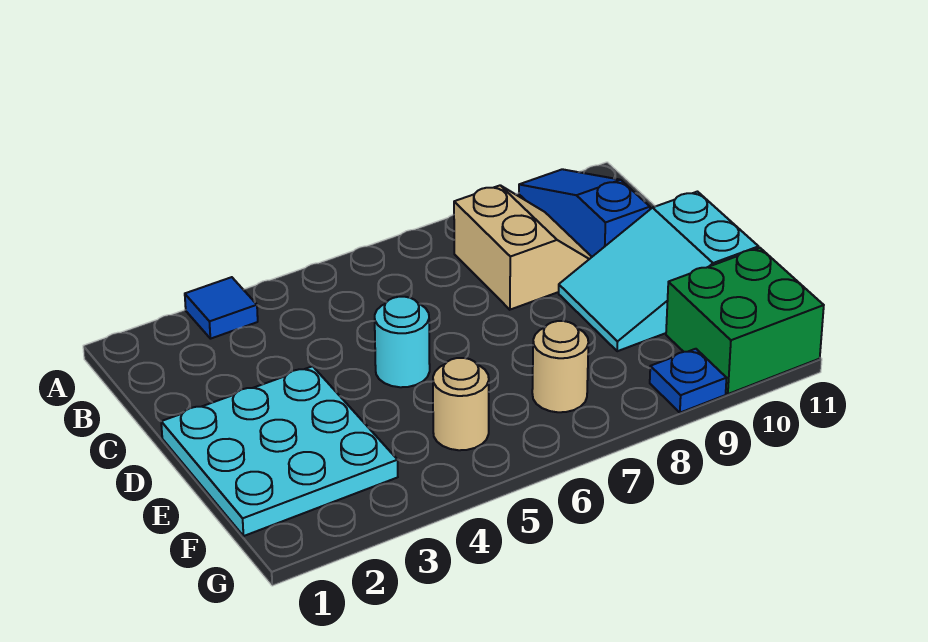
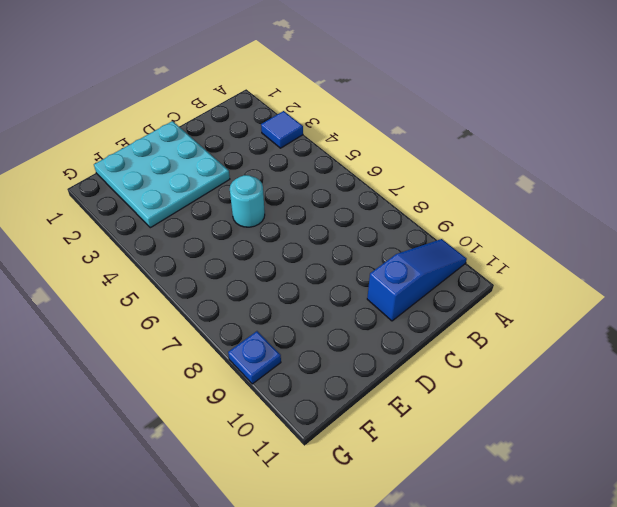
none -> tan slope B8:C9 level 1 top 8
none -> cyan slope D9:E11 level 1 top 11

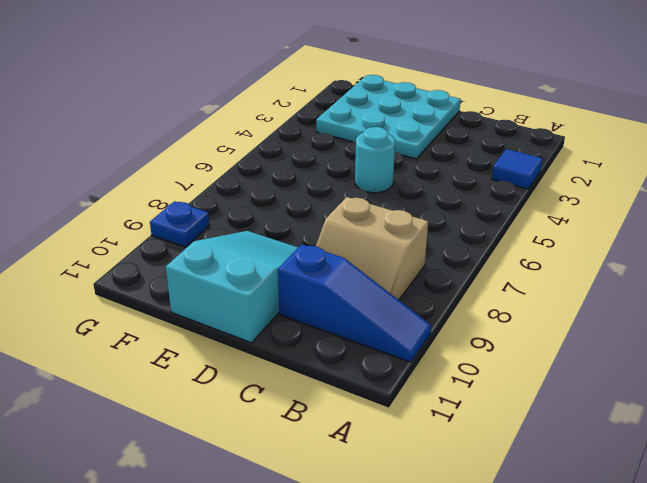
none -> tan round brick F5 level 1
none -> tan round brick F7 level 1

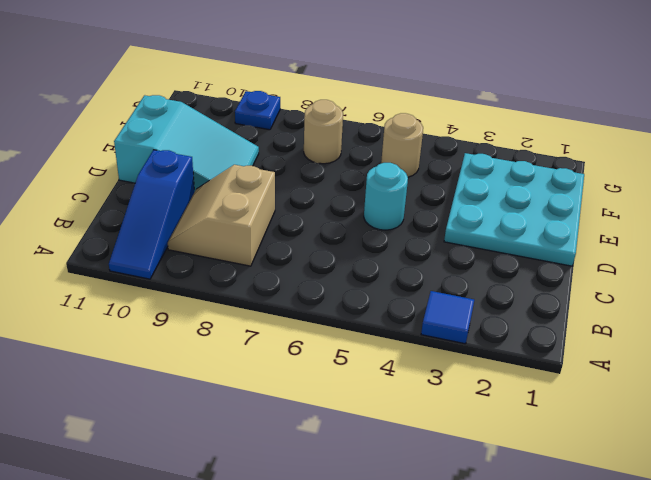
none -> green brick F10:G11 level 1

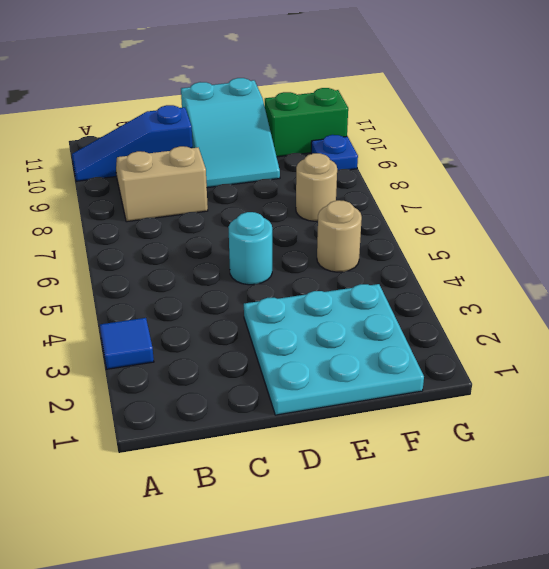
green brick F10:G10 level 1 -> green brick F10:G11 level 1

